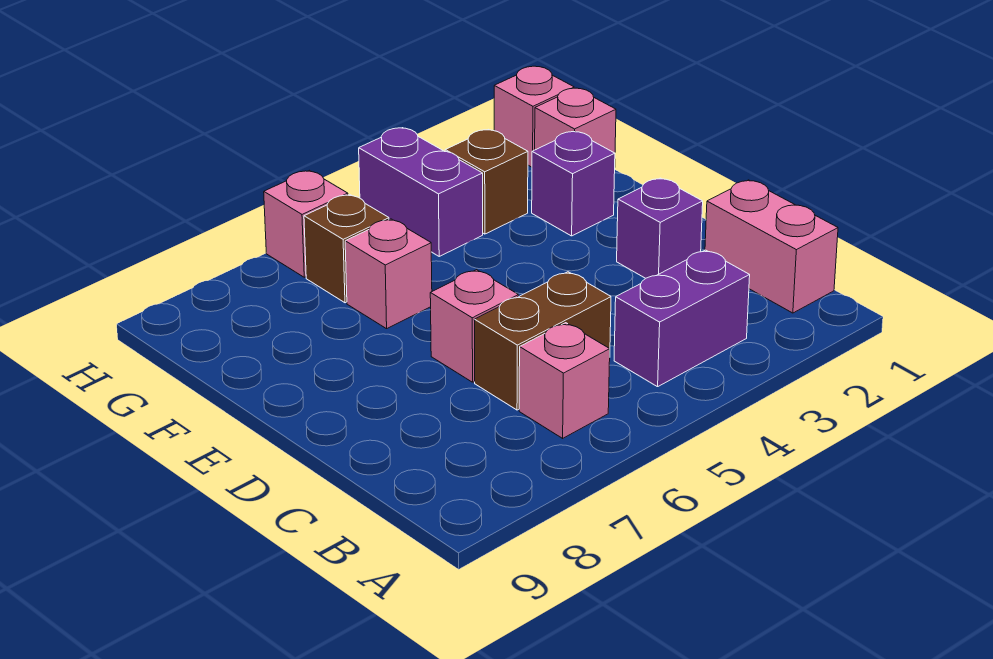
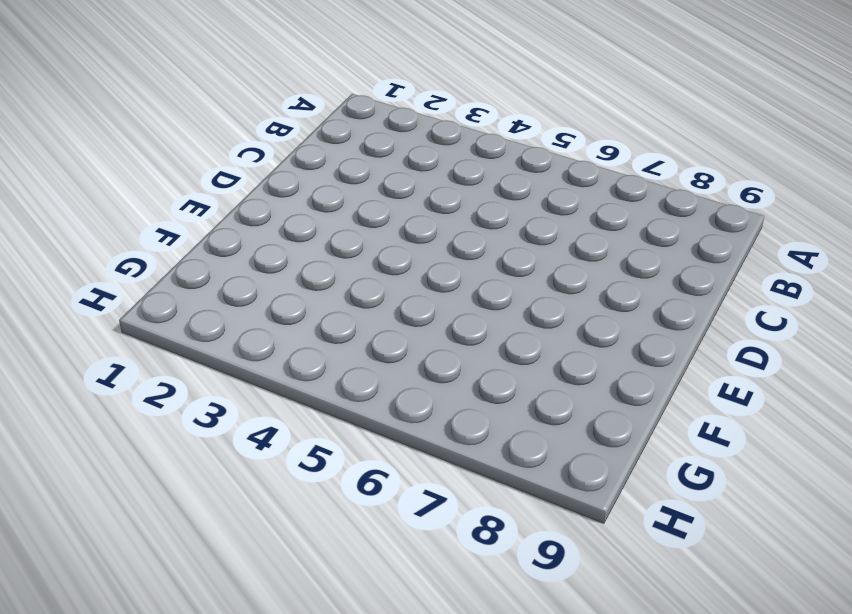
none -> pink brick B1:C1 level 1
none -> purple brick B3:B4 level 1
none -> pink brick B6 level 1

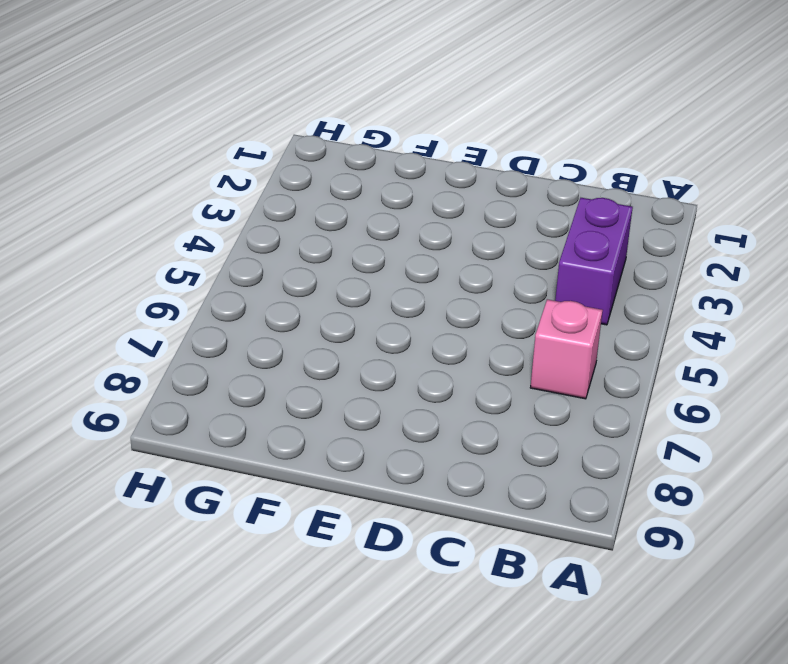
none -> pink brick B1:C1 level 1
none -> brown brick C5:C6 level 1
none -> purple brick D2 level 1

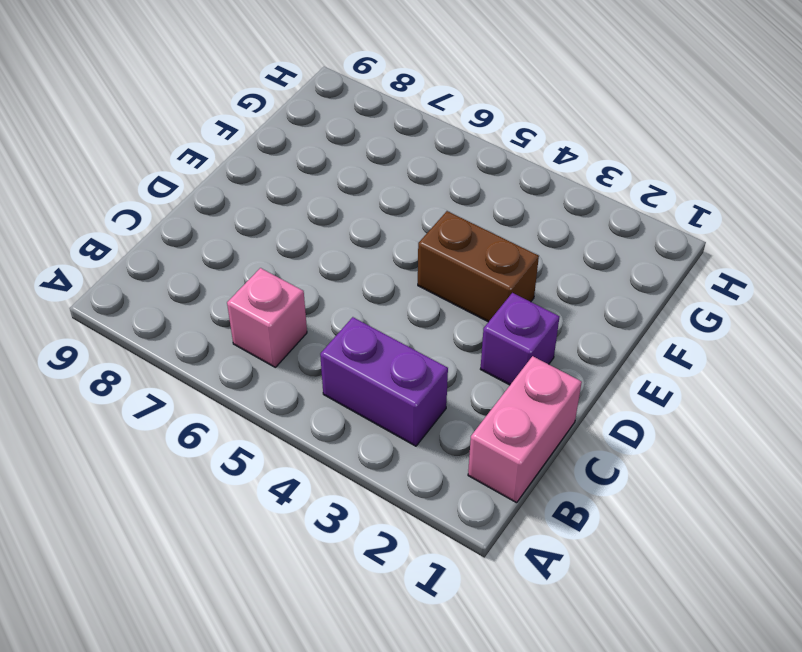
brown brick E3:E4 level 1 -> brown brick C5:C6 level 1
none -> pink brick D6 level 1
none -> purple brick F2 level 1
none -> pink brick F6 level 1

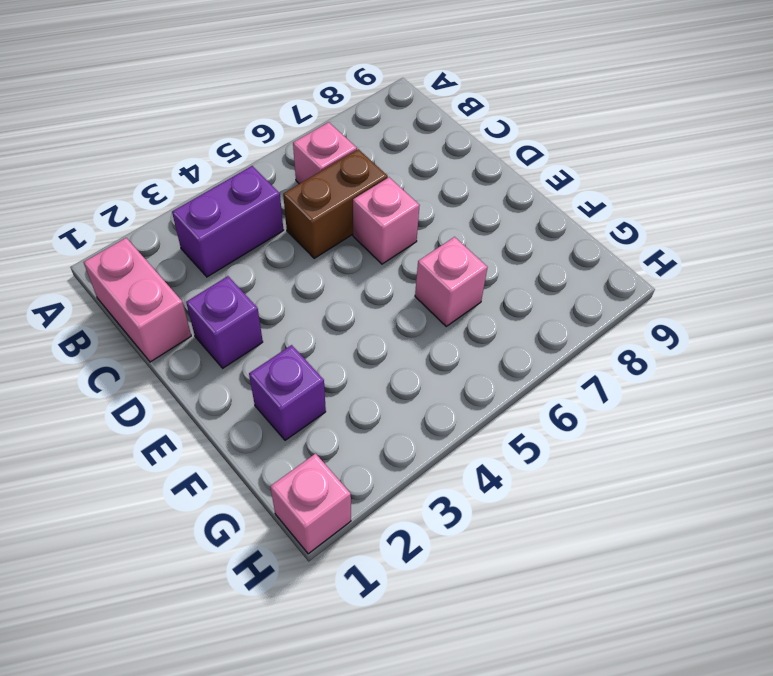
none -> pink brick G1 level 1
none -> brown brick G3 level 1
none -> purple brick G4:H4 level 1

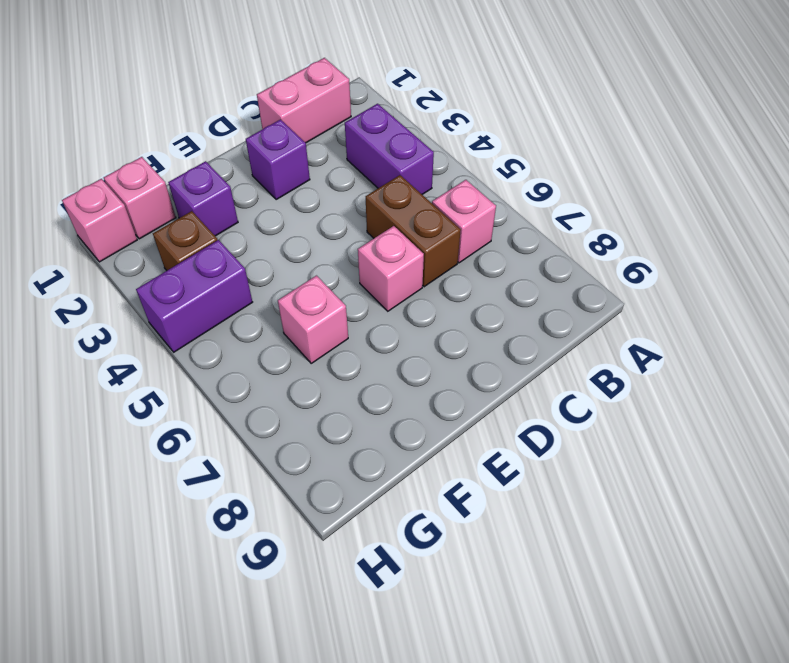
none -> brown brick G6 level 1
none -> pink brick H6 level 1

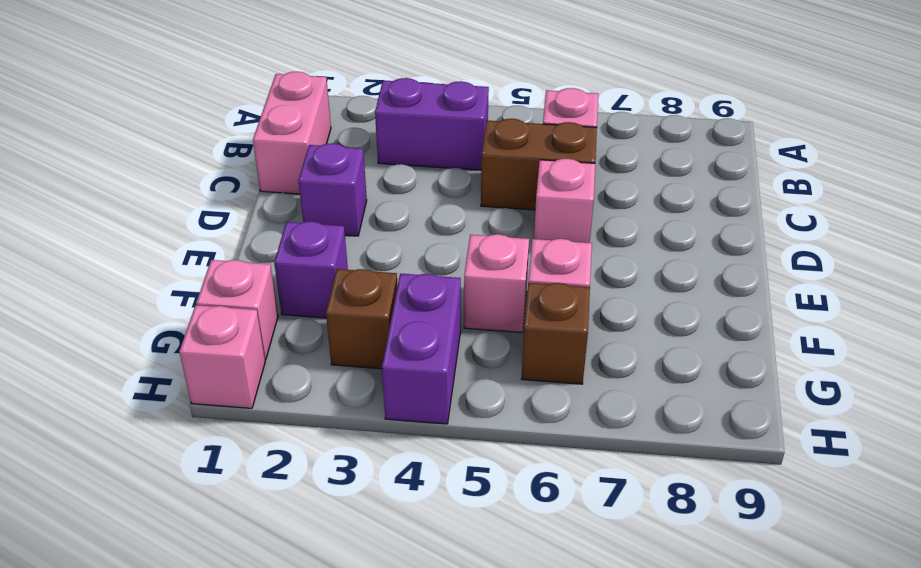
pink brick F5 level 1 -> pink brick H6 level 1

